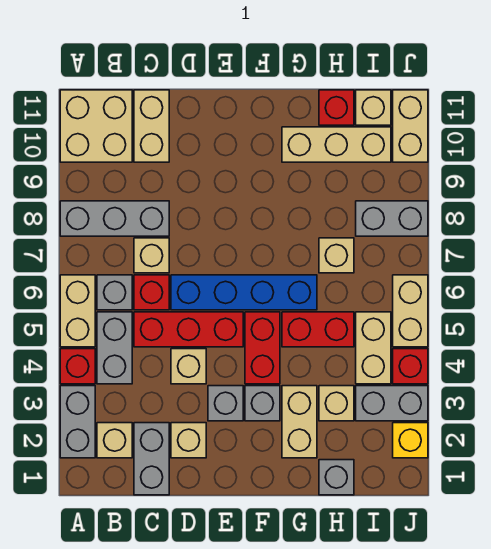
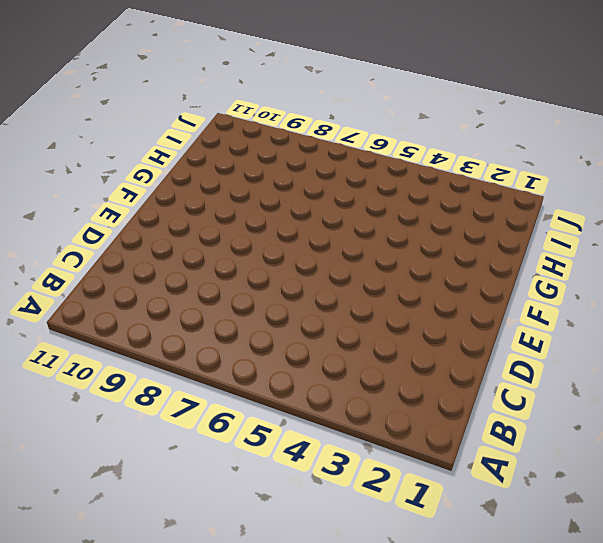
none -> grey brick A2:A3 level 1
none -> red brick A4 level 1
none -> tan brick A5:A6 level 1
none -> grey brick A8:C8 level 1

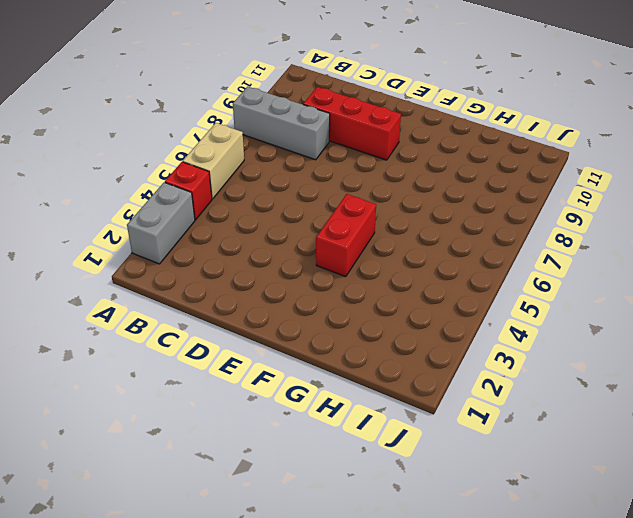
red brick C9:E9 level 1 -> red brick C5:E5 level 1
none -> tan brick A10:B11 level 1
none -> tan brick B2 level 1
none -> grey brick B4:B5 level 1
none -> grey brick B6 level 1

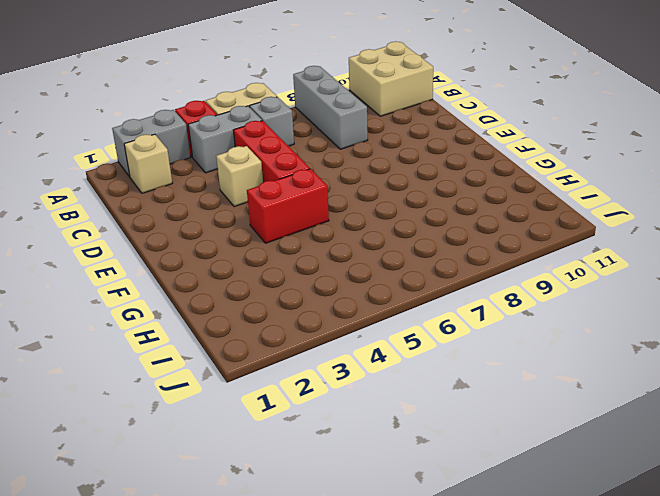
none -> grey brick C1:C2 level 1
none -> red brick C6 level 1
none -> tan brick C7 level 1
none -> tan brick C10:C11 level 1

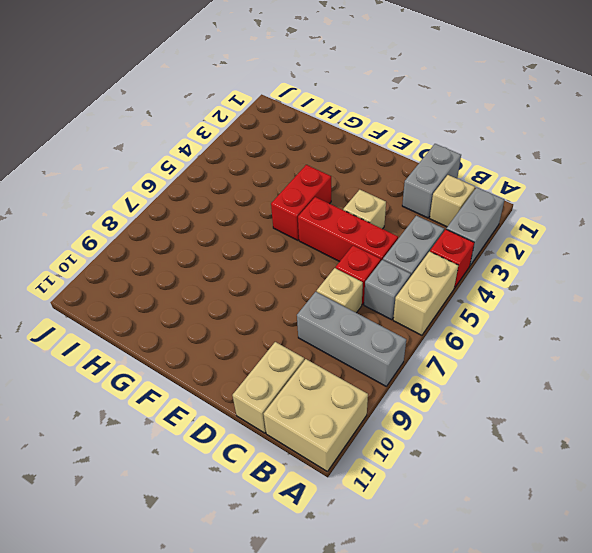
none -> tan brick D2 level 1
none -> blue brick D6:G6 level 1
none -> grey brick E3 level 1
none -> grey brick F3 level 1

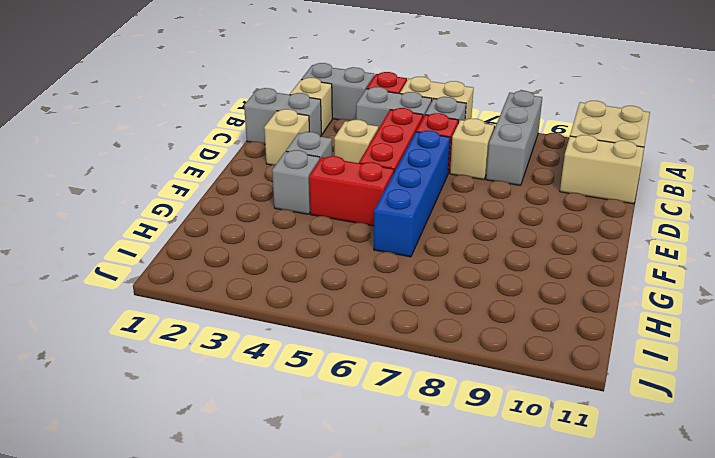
none -> tan brick G2:G3 level 1
none -> red brick G5:H5 level 1
none -> tan brick G10:I10 level 1
none -> grey brick H1 level 1

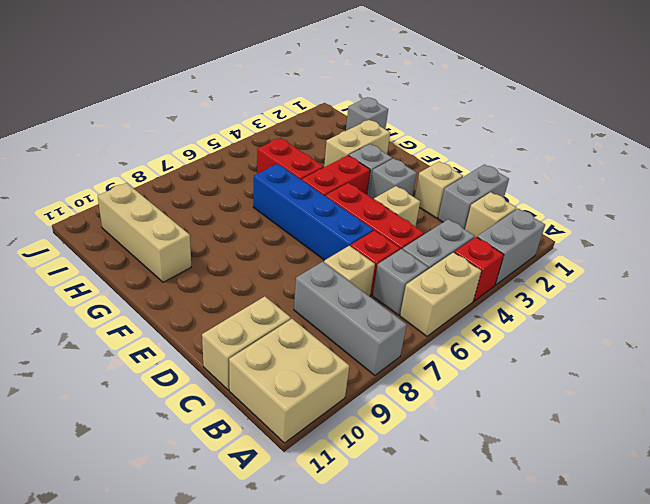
none -> tan brick H3 level 1
none -> tan brick H7 level 1
none -> red brick H11 level 1
none -> grey brick I3:J3 level 1

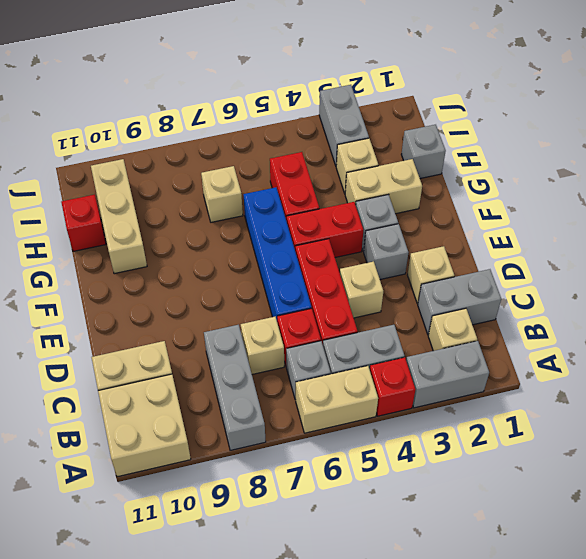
none -> tan brick I4:I5 level 1
none -> grey brick I8:J8 level 1
none -> tan brick I11 level 1
none -> yellow brick J2 level 1

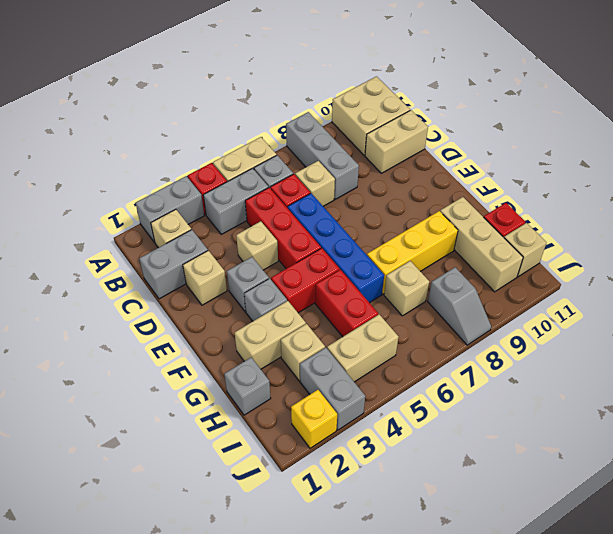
yellow brick G7:G9 level 1 -> none
grey slope I8:J8 level 1 top I -> grey brick I8:J8 level 1
none -> red brick J4 level 1
none -> tan brick J5:J6 level 1
none -> tan brick J10:J11 level 1

